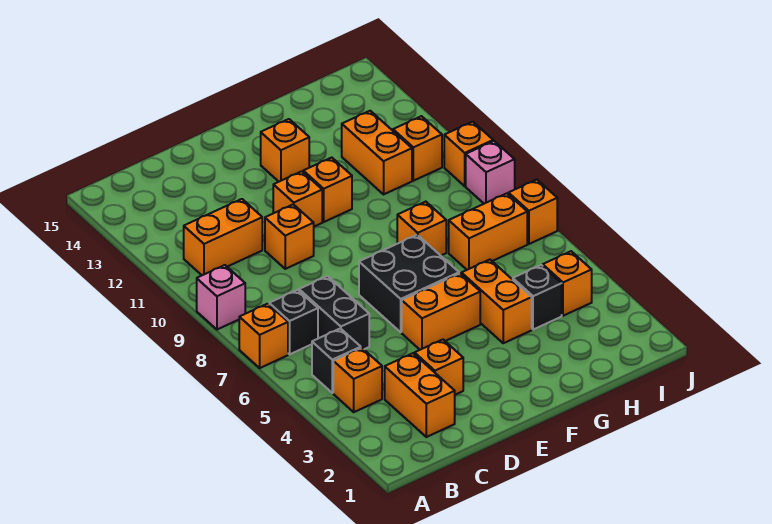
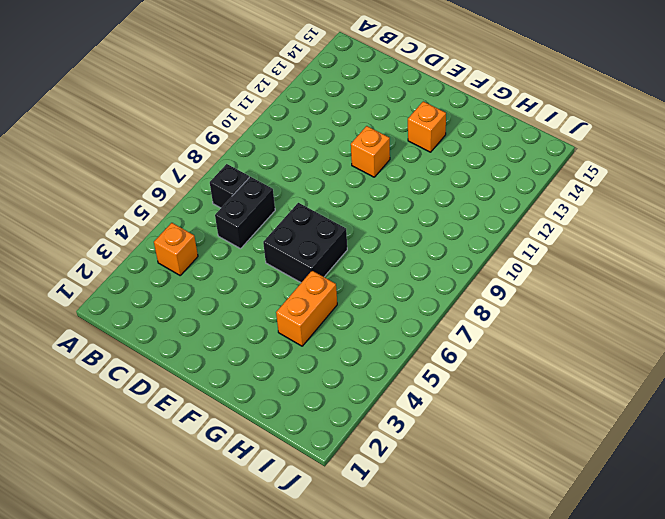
none -> orange brick A7 level 1
none -> pink brick A9 level 1
none -> black brick B5 level 1

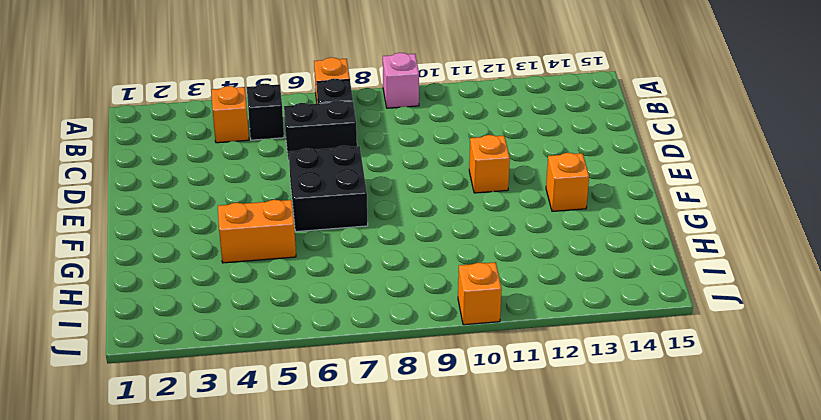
none -> orange brick B11:C11 level 1
none -> orange brick C2:C3 level 1
none -> orange brick D3 level 1

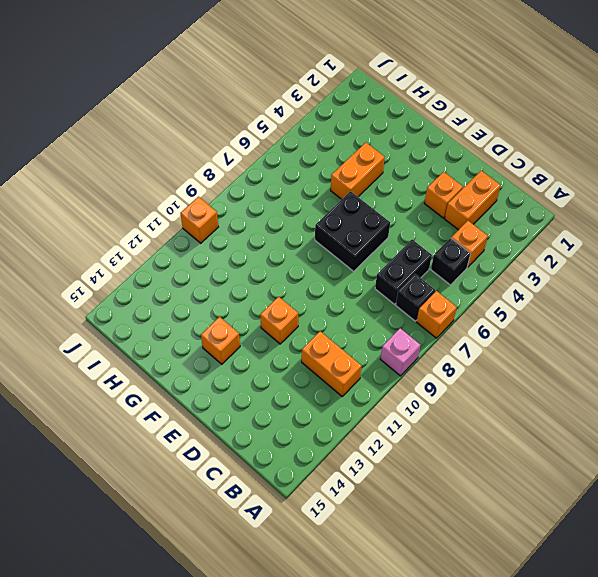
none -> orange brick D10 level 1
none -> orange brick E5:F5 level 1
none -> orange brick F11 level 1

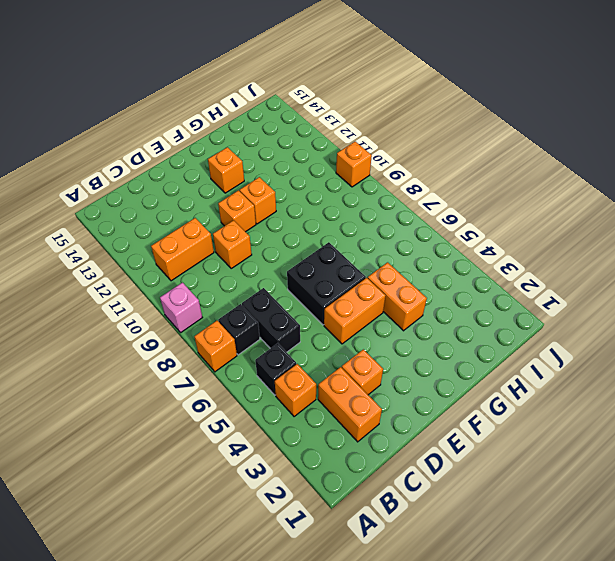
none -> orange brick G8 level 1
none -> black brick H4 level 1
none -> orange brick H7:I7 level 1

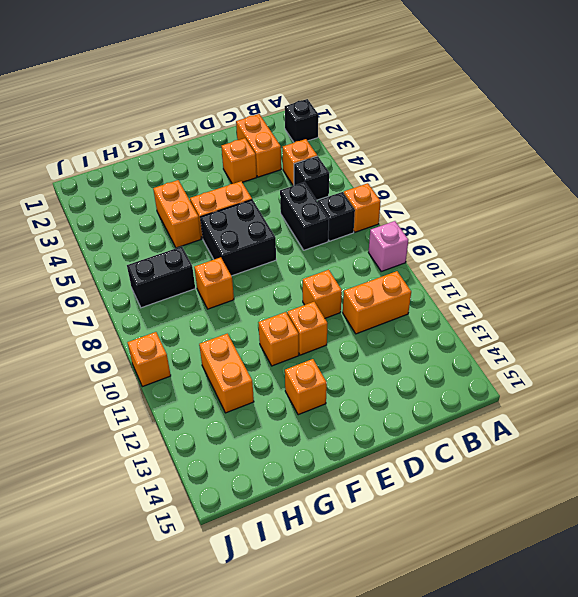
black brick A2 level 1 -> black brick H4 level 1
black brick H7:I7 level 1 -> orange brick H7:I7 level 1
none -> orange brick I4 level 1
none -> orange brick I11 level 1
none -> orange brick J7 level 1

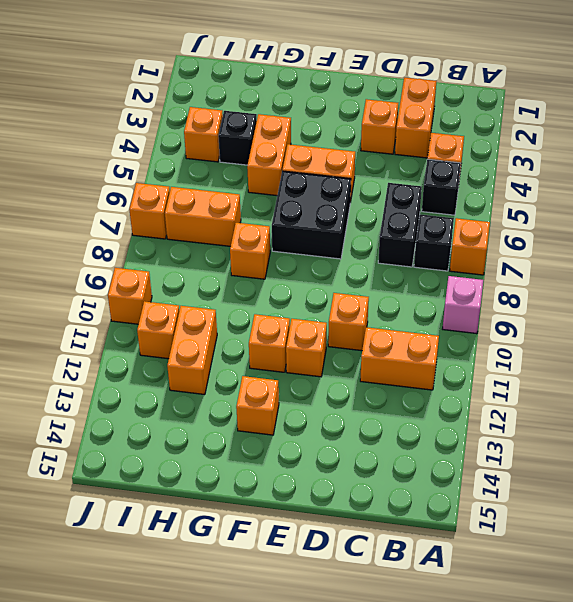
none -> pink brick J9 level 1

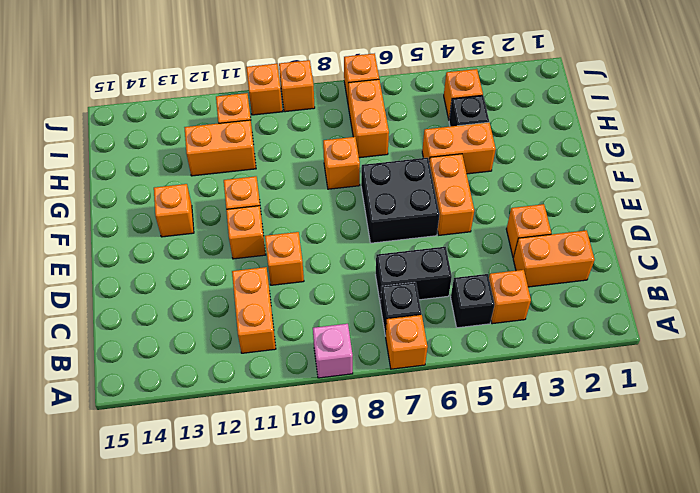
orange brick J9 level 1 -> pink brick J9 level 1

